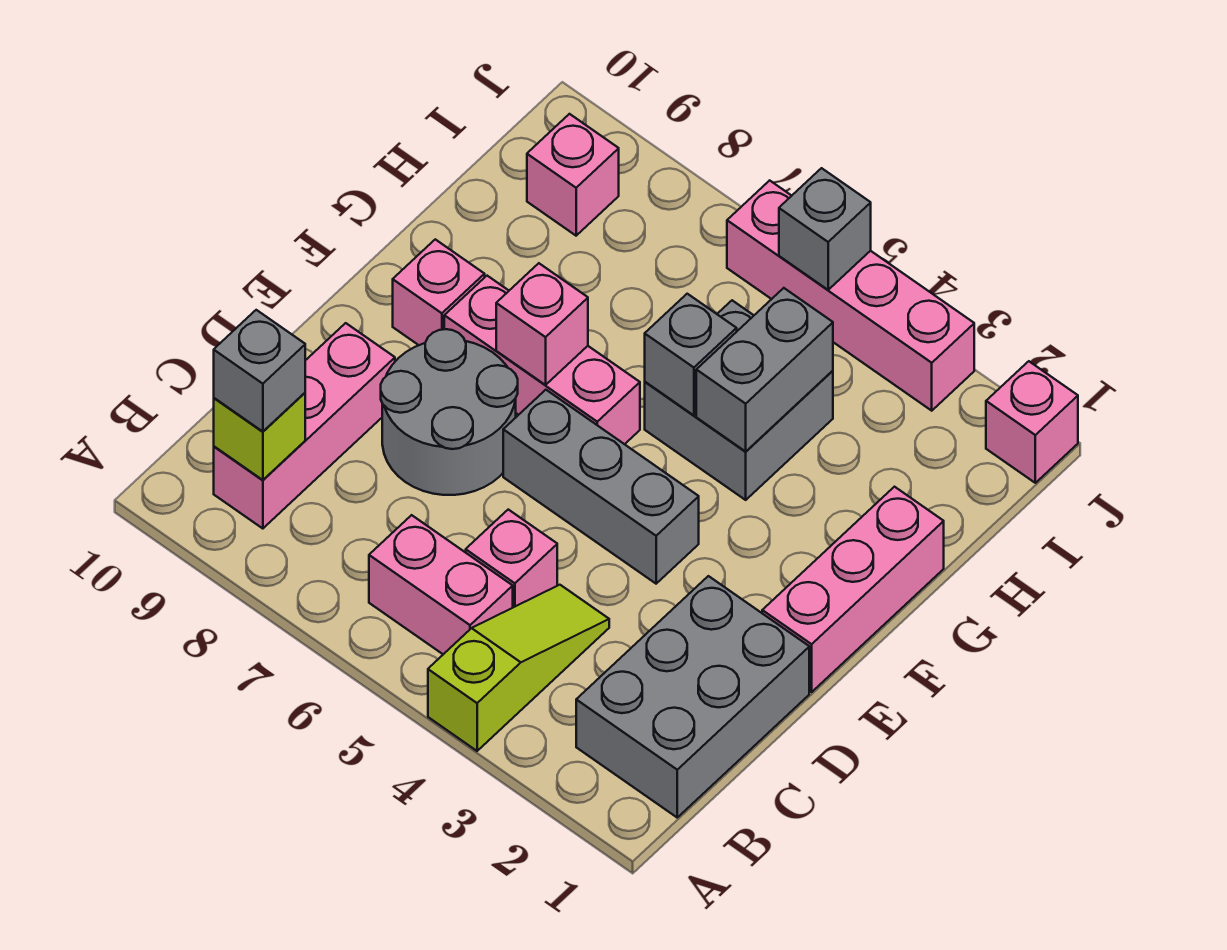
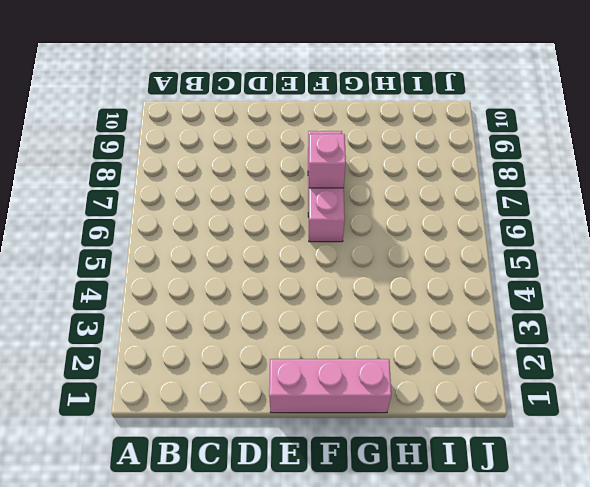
none -> lime slope A4:C4 level 1 top A
none -> grey brick B1:D2 level 1
none -> pink brick B5:B6 level 1

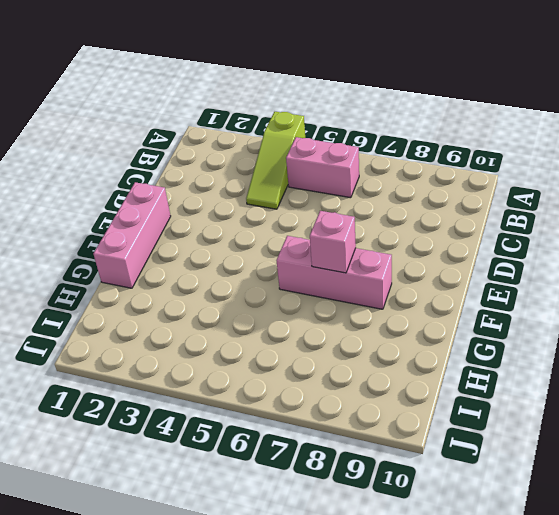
none -> grey brick B1:D2 level 1
none -> pink brick B9:D9 level 1
none -> pink brick C5 level 1

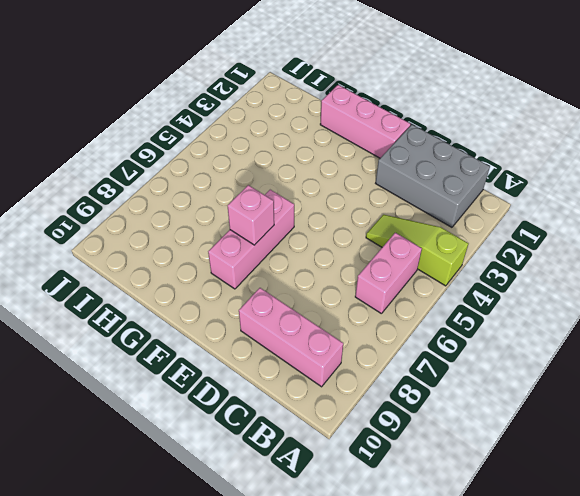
none -> pink brick C5 level 1
none -> grey round brick D7:E8 level 1
none -> grey brick E4:E6 level 1

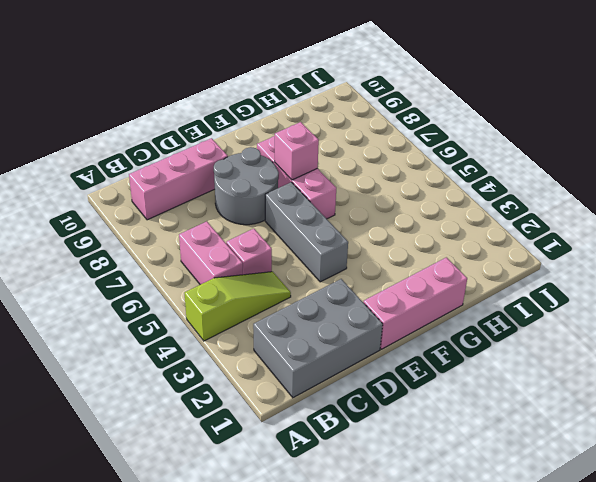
none -> pink brick F9 level 1
none -> grey brick G4:H5 level 1
none -> pink brick I9 level 1

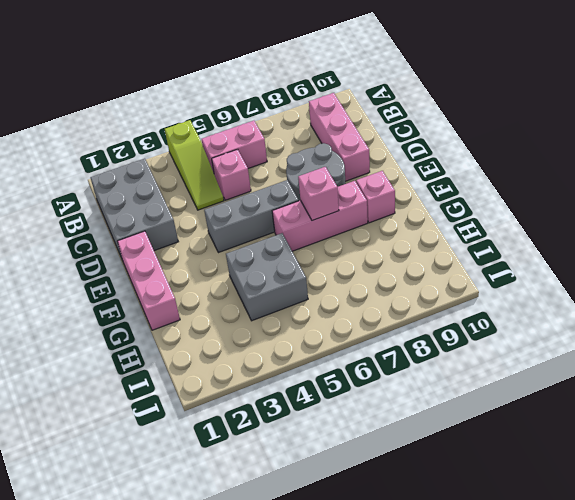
none -> pink brick I9 level 1
none -> pink brick J1 level 1
none -> pink brick J3:J6 level 1

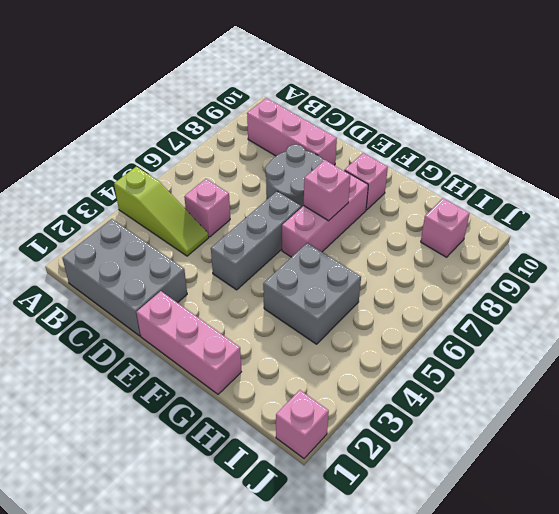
none -> pink brick B5:B6 level 1
none -> pink brick J3:J6 level 1
none -> lime brick B9 level 2

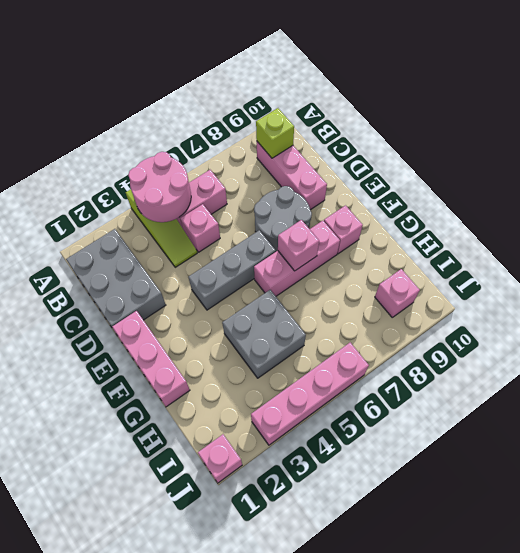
pink round brick A4:B5 level 2 -> none
none -> grey brick G4:H4 level 2
none -> grey brick G5 level 2
none -> grey brick J5 level 2

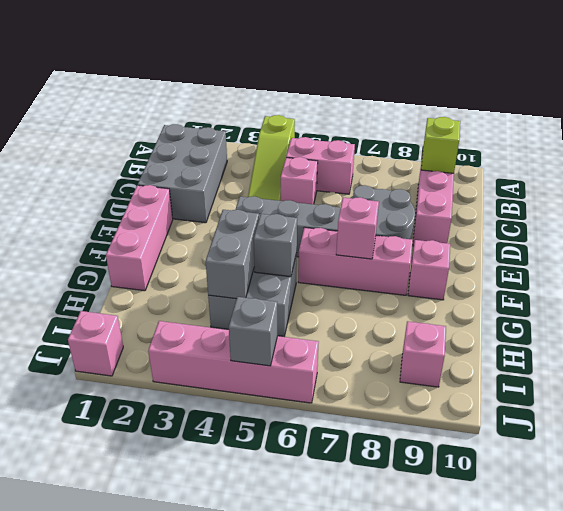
none -> grey brick B9 level 3

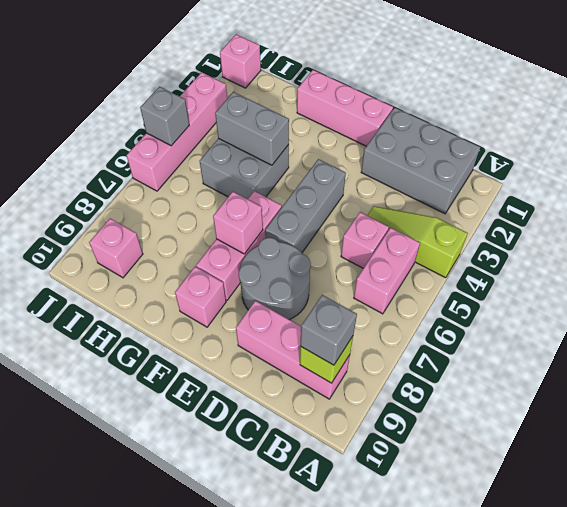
none -> grey brick G5 level 2

